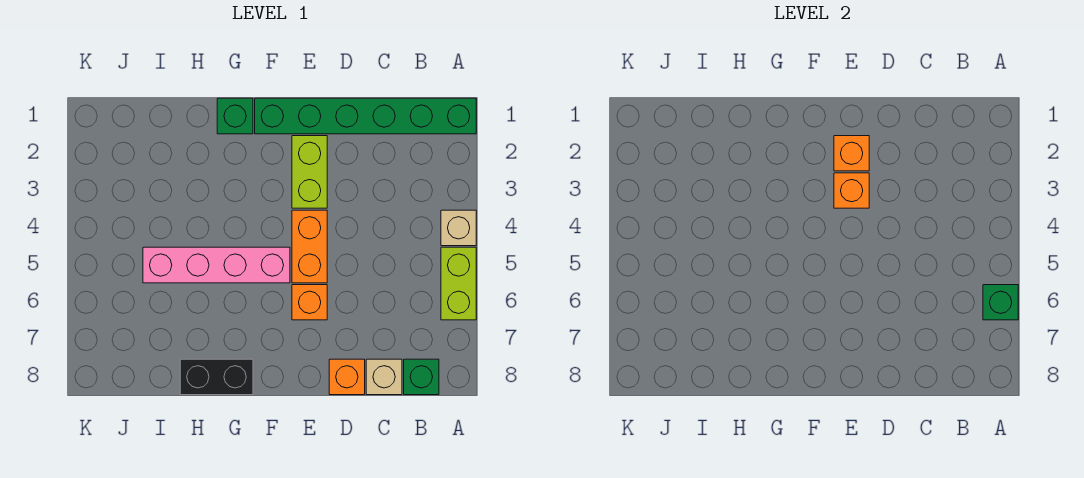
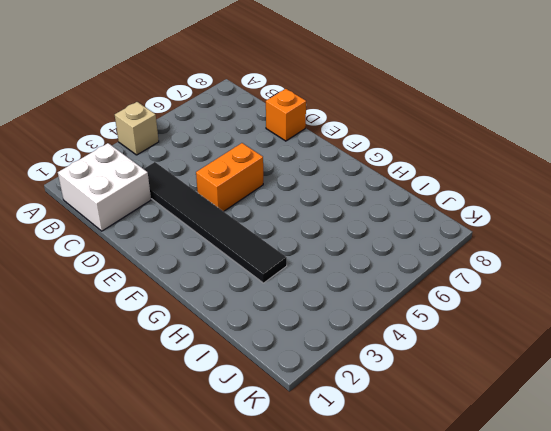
white brick B1:C2 level 1 -> green brick A1:F1 level 1
black tile C3:H3 level 1 -> lime brick E2:E3 level 1
none -> lime brick A5:A6 level 1
none -> green brick B8 level 1
none -> tan brick C8 level 1

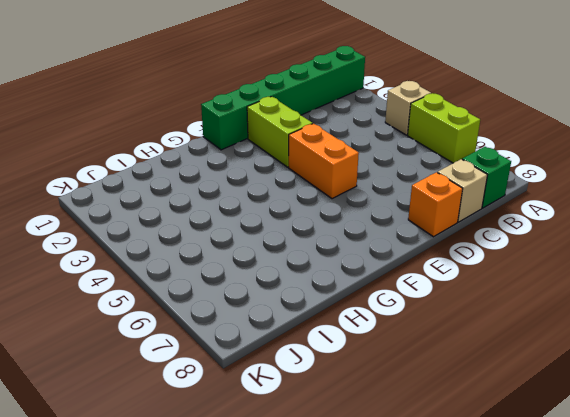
none -> orange brick E6 level 1
none -> pink brick F5:I5 level 1
none -> green brick G1 level 1

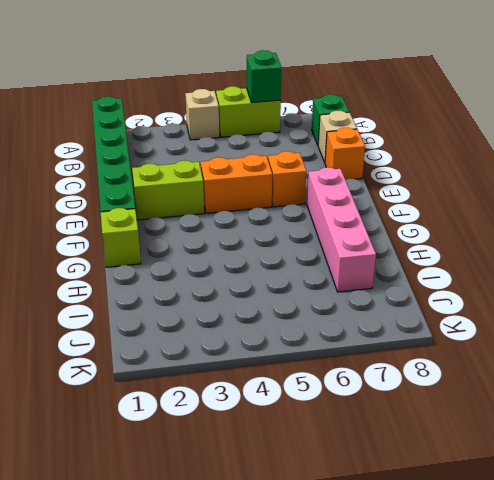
pink brick F7:I7 level 1 -> pink brick F5:I5 level 1
lime brick G1 level 1 -> green brick G1 level 1
none -> black brick G8:H8 level 1
none -> orange brick E2 level 2
none -> orange brick E3 level 2

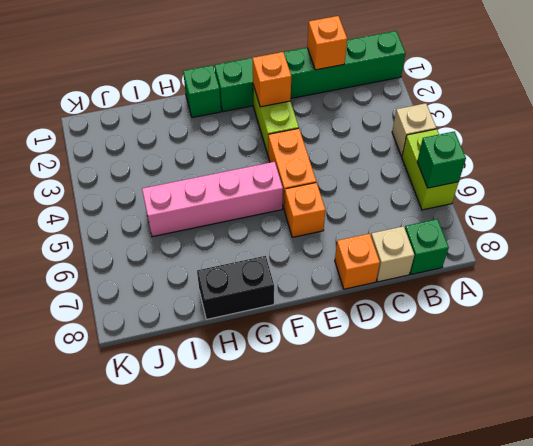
orange brick C1 level 2 -> orange brick E3 level 2

